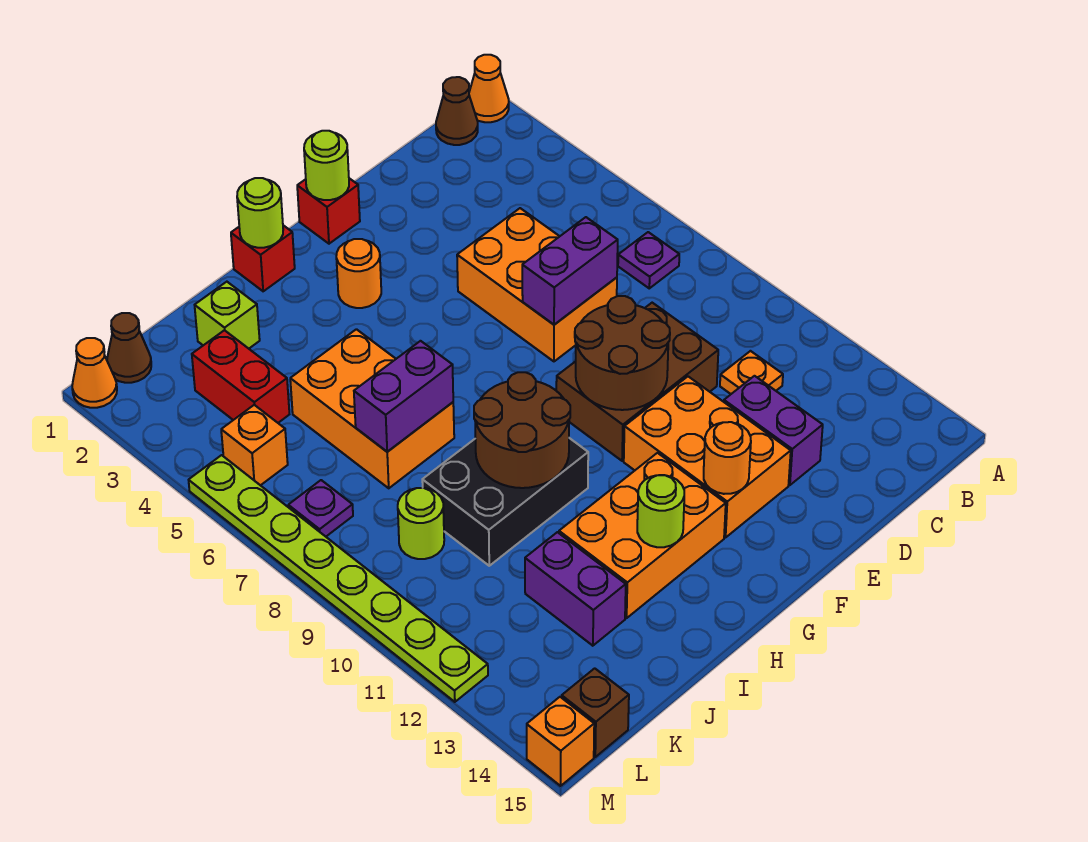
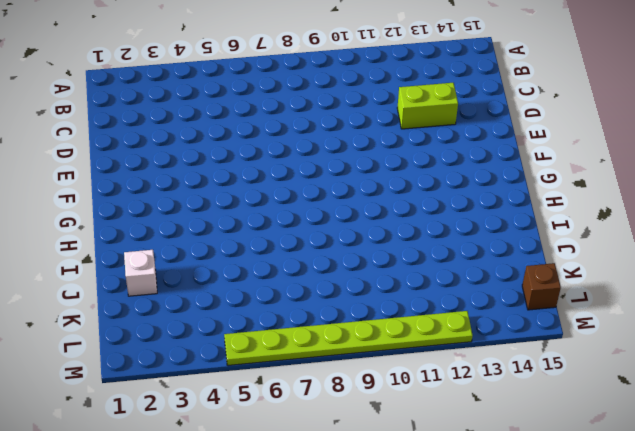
lime brick D12:D13 level 1 -> purple brick D12:D13 level 1
white brick J2 level 1 -> lime brick J2 level 1
none -> orange cone A1 level 1
none -> brown cone B1 level 1
none -> purple plate B7 level 1
none -> orange plate C11 level 1

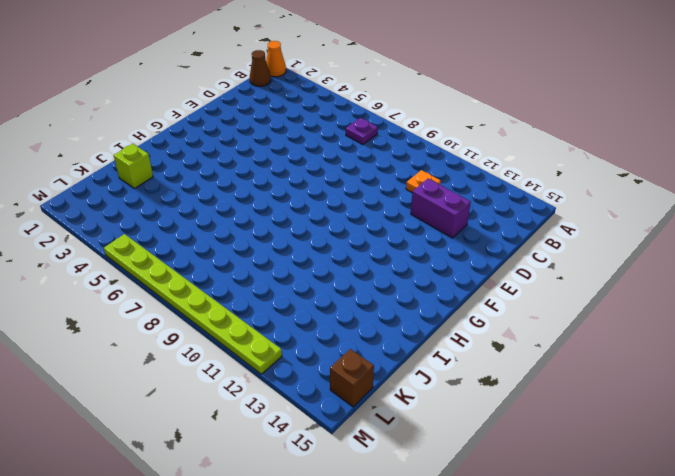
none -> orange brick D5:E7 level 1
none -> brown brick D9:F10 level 1
none -> orange brick E11:F13 level 1
none -> red brick F1 level 1

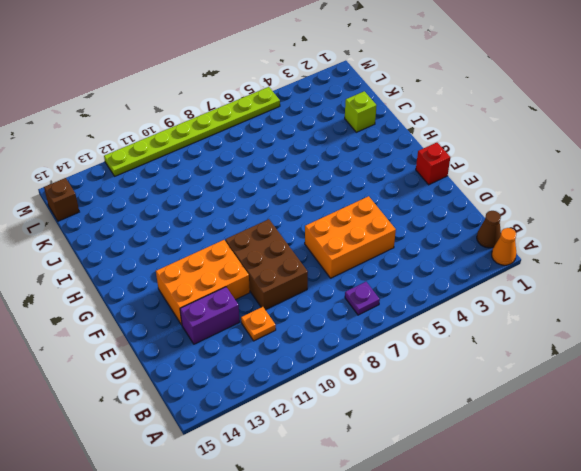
none -> orange round brick G3 level 1
none -> orange brick G12:I13 level 1
none -> red brick H1 level 1
none -> black brick H9:J10 level 1

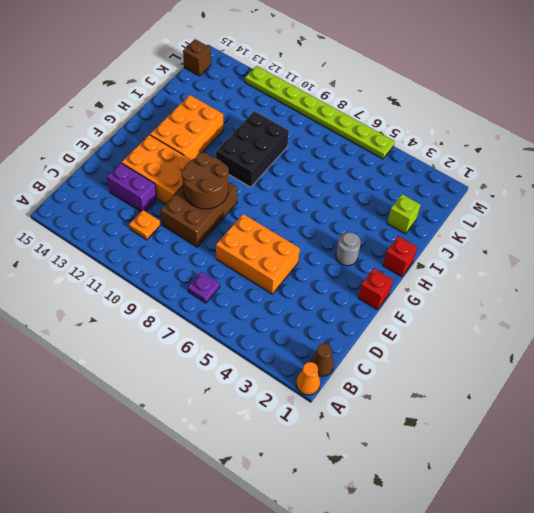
grey round brick G3 level 1 -> orange round brick G3 level 1
none -> orange brick I5:J7 level 1
none -> purple brick J12:J13 level 1
none -> red brick K3:K4 level 1
none -> lime round brick K9 level 1

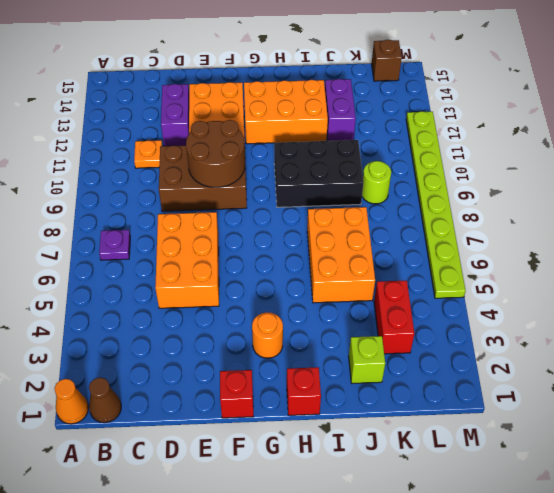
none -> brown cone L1 level 1
none -> orange brick L5 level 1
none -> purple plate L7 level 1
none -> orange cone M1 level 1

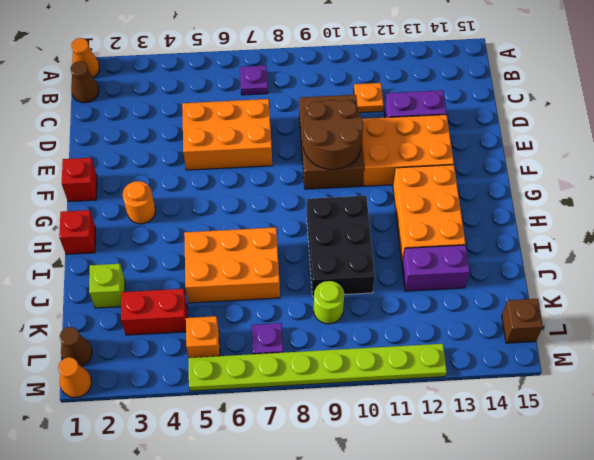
none -> orange brick M15 level 1
none -> purple brick D7:E7 level 2
none -> lime round brick F1 level 2
none -> orange round brick F13 level 2

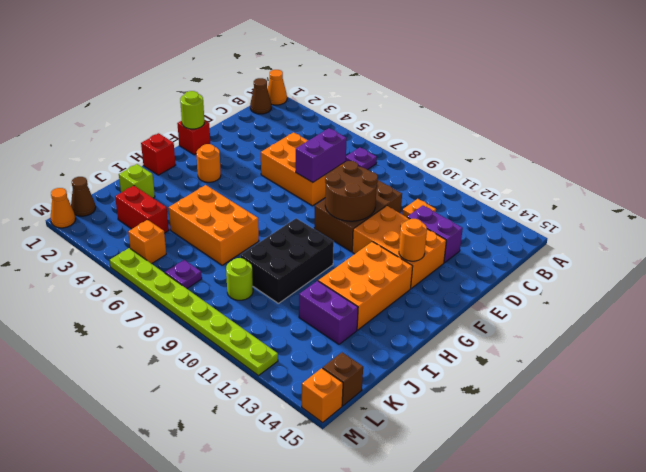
none -> lime round brick H1 level 2
none -> brown round brick H9:I10 level 2
none -> lime round brick H13 level 2
none -> purple brick I7:J7 level 2

